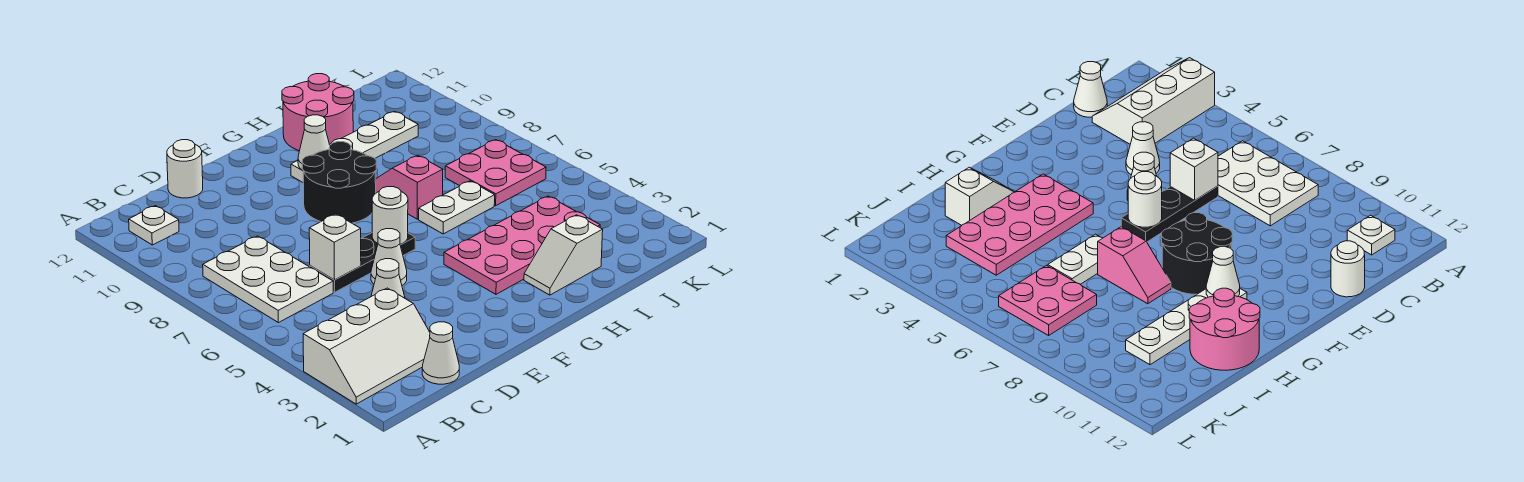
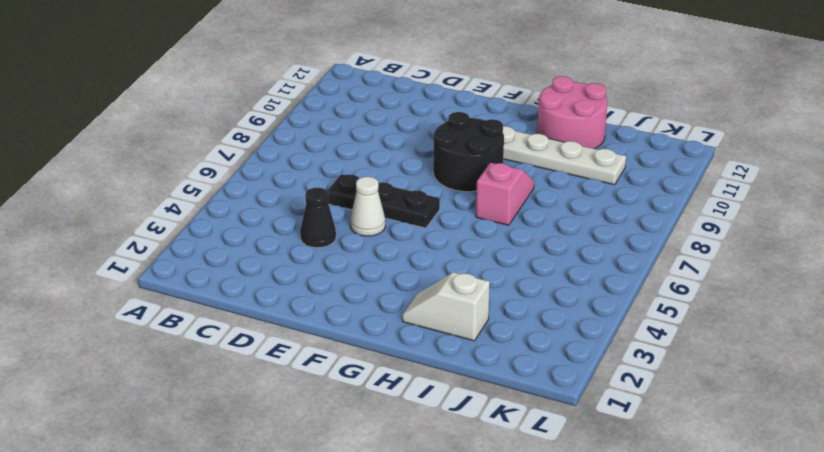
black cone D4 level 1 -> white cone D4 level 1
none -> white slope A2:C3 level 1 top 3
none -> white plate B6:C8 level 1
none -> white plate B11 level 1

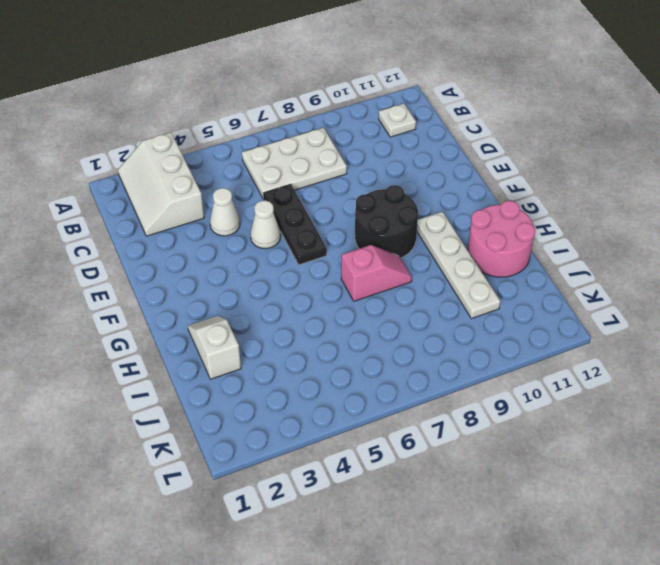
none -> white cone C1 level 1
none -> white round brick D12 level 1
none -> pink plate G3:J4 level 1

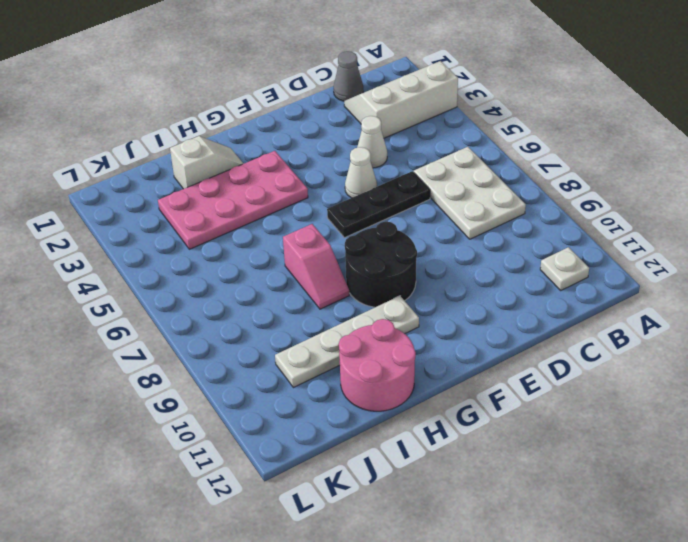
grey cone C1 level 1 -> white cone C1 level 1
none -> white round brick D12 level 1
none -> white plate H6:I6 level 1
none -> pink plate J6:K7 level 1

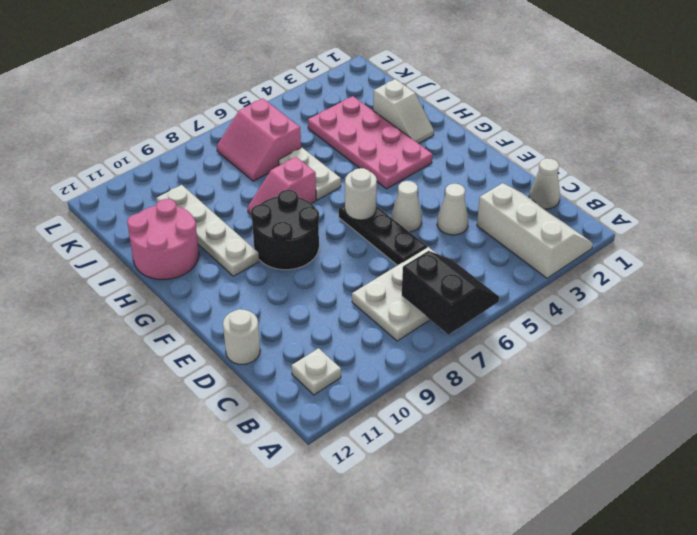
black slope A6:B7 level 2 top 7 -> none
pink slope J6:K7 level 1 top 6 -> pink plate J6:K7 level 1
none -> white brick D6 level 2
none -> white cone G10 level 2

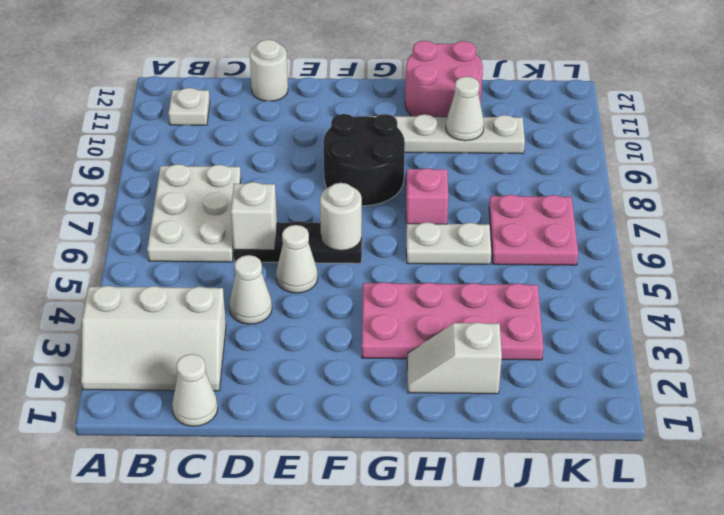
white cone I10 level 2 -> white cone G10 level 2

